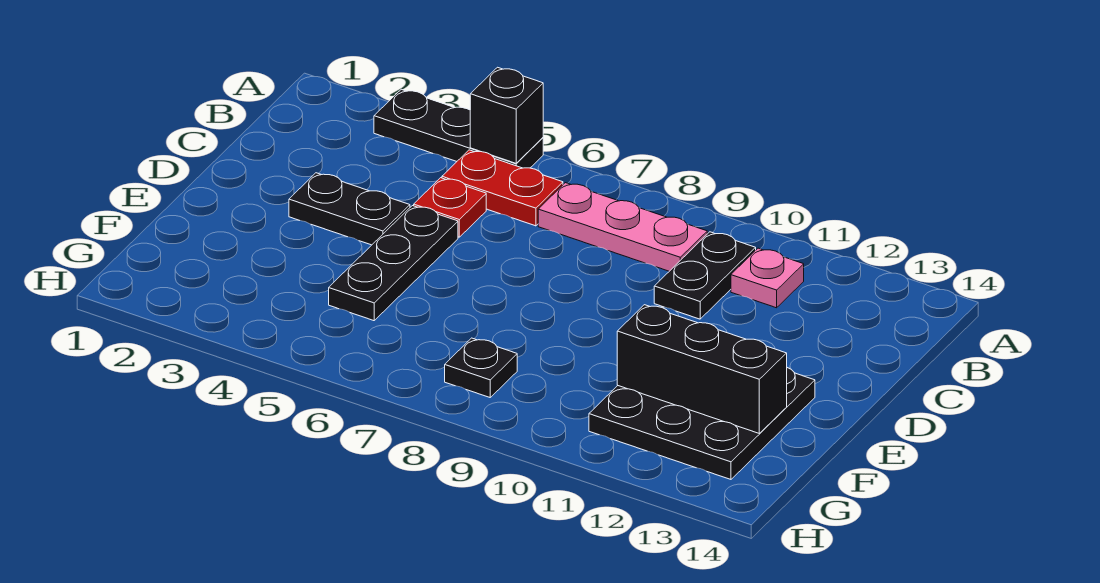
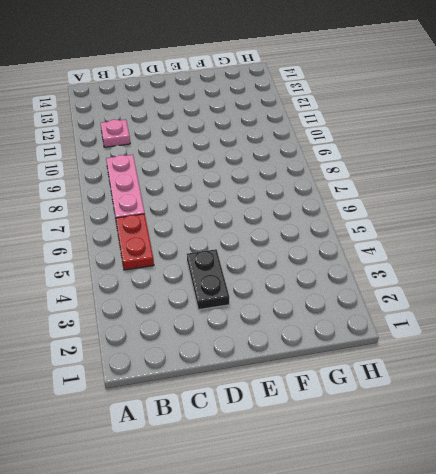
none -> black plate A3:A5 level 1
none -> black plate B10:C10 level 1
none -> red plate C5 level 1

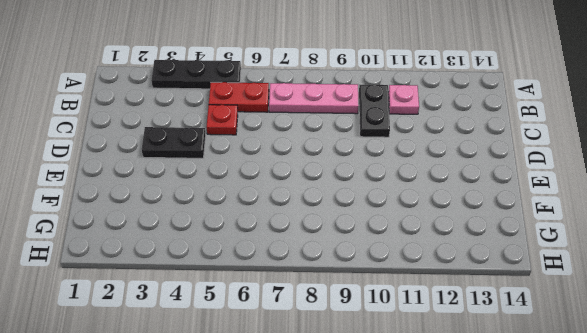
none -> black plate D5:F5 level 1
none -> black plate E11:G13 level 1
none -> black plate G8 level 1

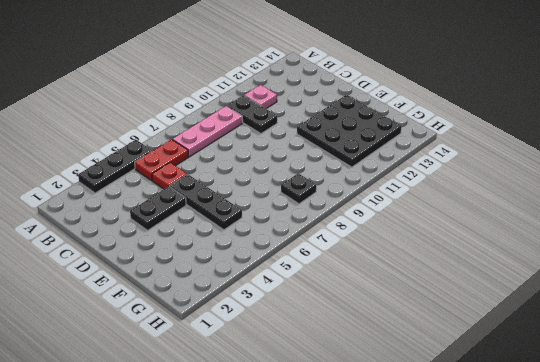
none -> black brick A5 level 2
none -> black brick F11:F13 level 2

